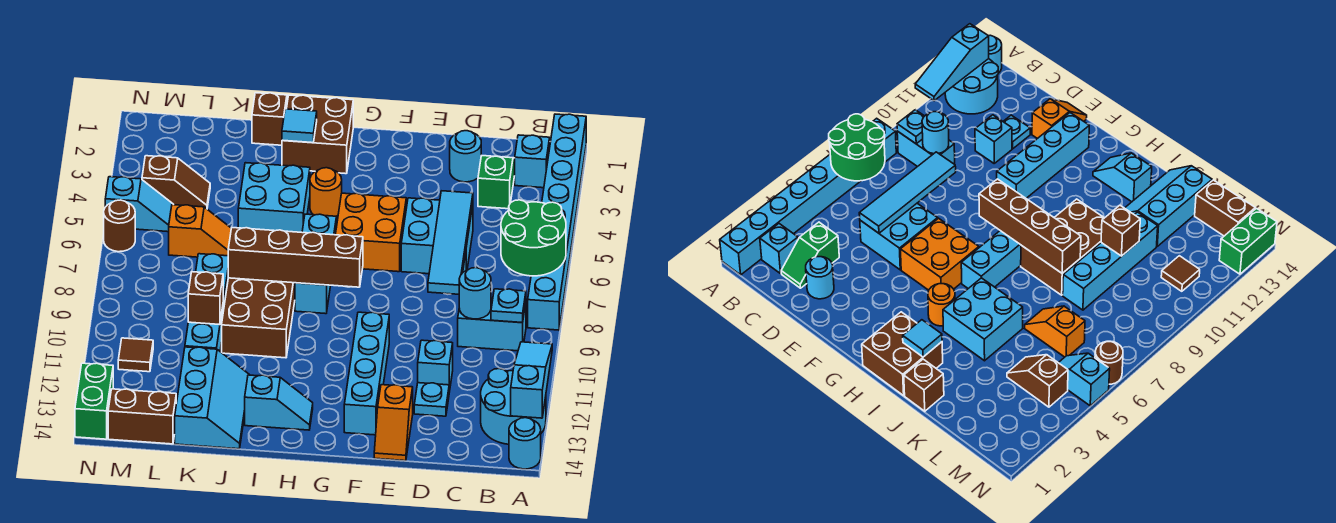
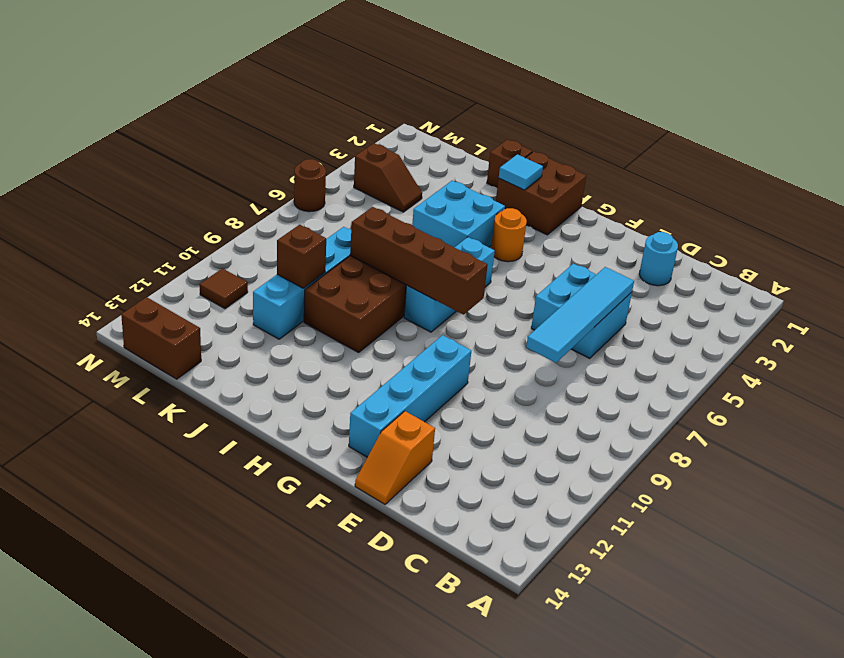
none -> cyan brick A1:A8 level 1
none -> cyan round brick A12:B13 level 1
none -> cyan round brick A14 level 1
none -> cyan brick B2 level 1

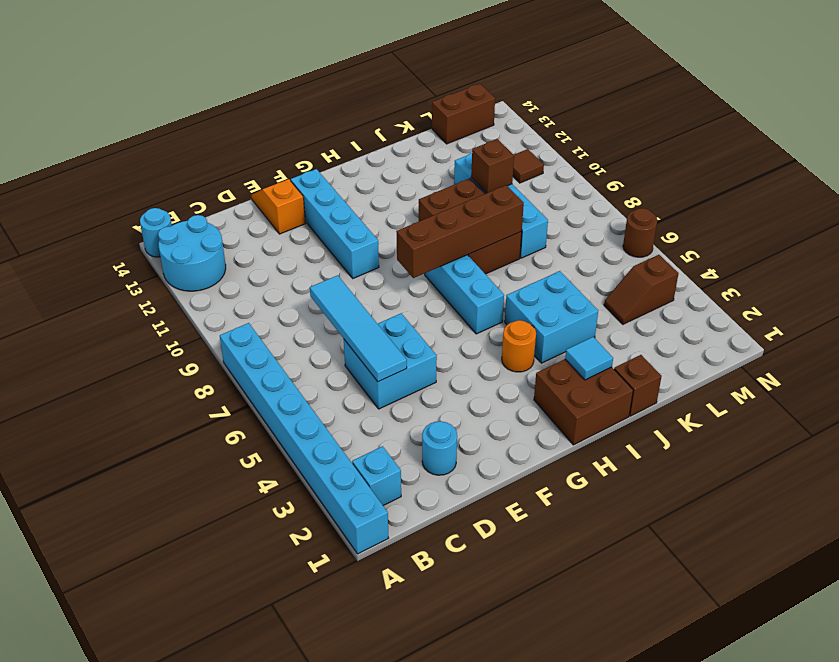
none -> cyan brick B9:C9 level 1
none -> green slope C2:C3 level 1 top 3
none -> cyan brick D11 level 1
none -> cyan plate D12 level 1

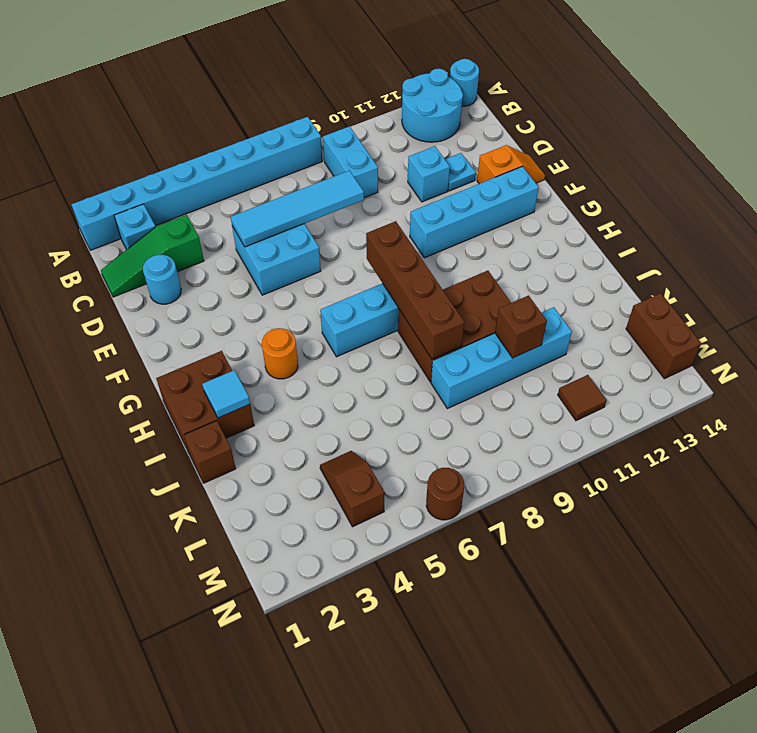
green slope C1:C3 level 1 top 3 -> green slope C2:C3 level 1 top 3
none -> orange brick F5:G6 level 1
none -> cyan slope H13:I13 level 1 top I
none -> cyan brick I4:J5 level 1
none -> cyan slope J12:K14 level 1 top K

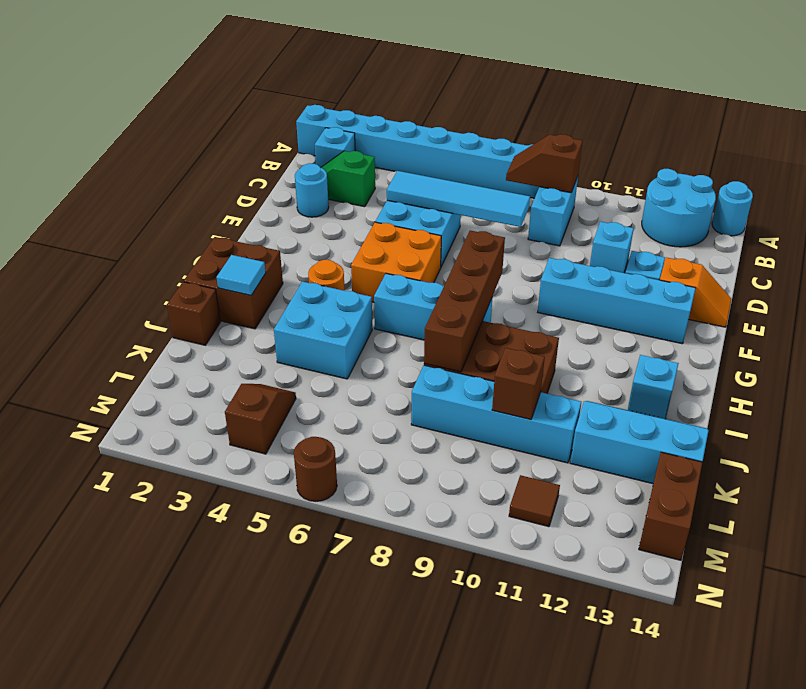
brown slope B8:B9 level 2 top 9 -> cyan plate B9 level 2
none -> orange slope K6:L6 level 1 top L
none -> cyan slope M5:N5 level 1 top N
none -> green brick N13:N14 level 1
none -> green round brick A6:B7 level 2

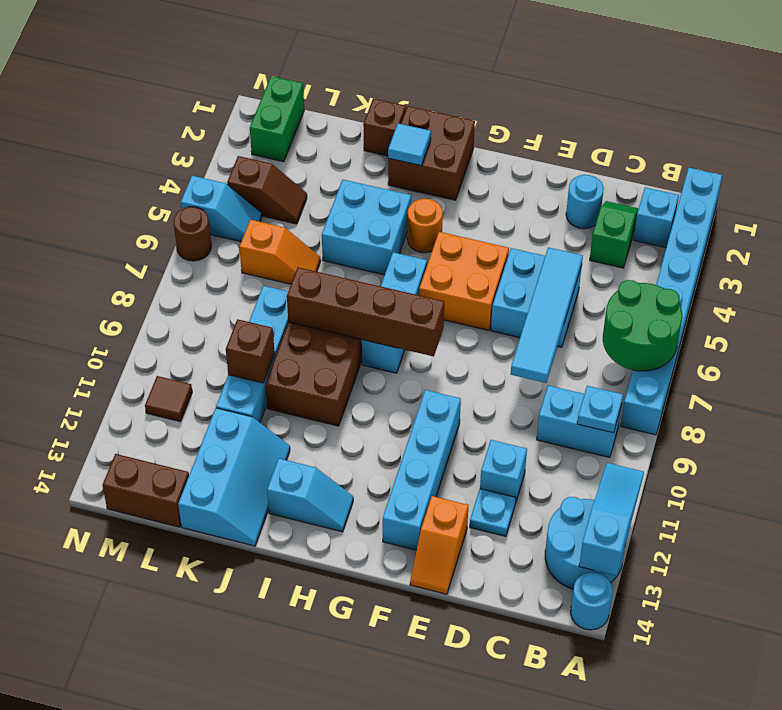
green brick M1:M2 level 1 -> green brick N13:N14 level 1
none -> cyan round brick C9 level 2

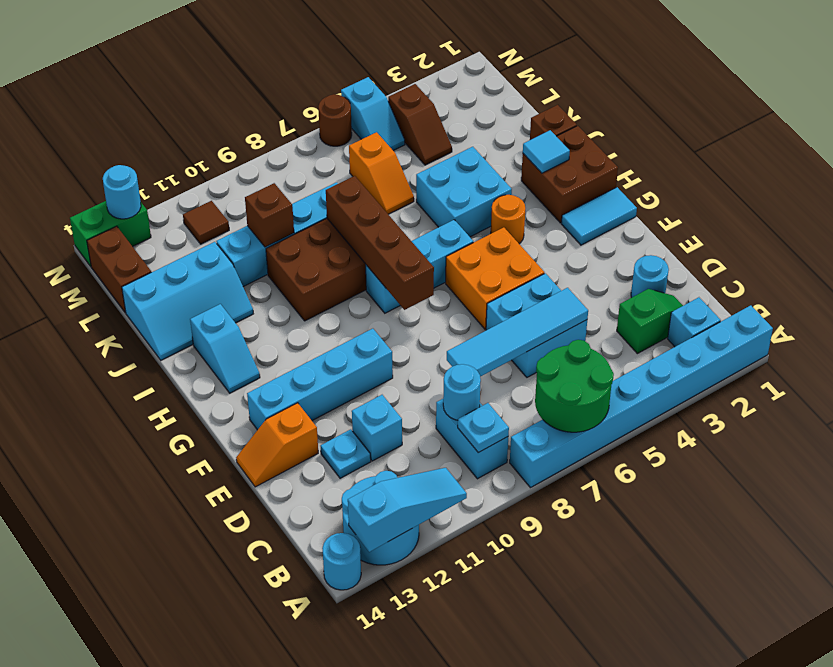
cyan tile G1:G2 level 1 -> none
cyan round brick N13 level 2 -> none

